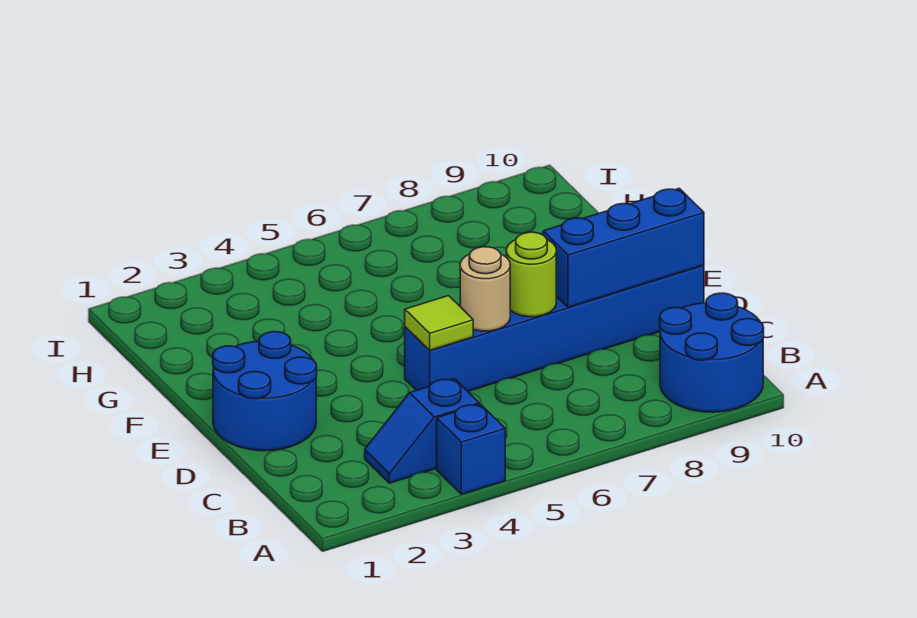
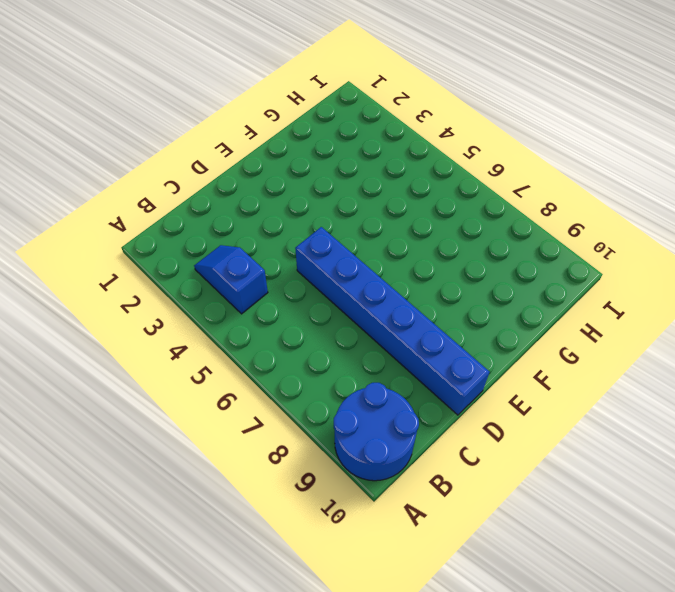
none -> blue brick A4 level 1
none -> blue round brick D1:E2 level 1

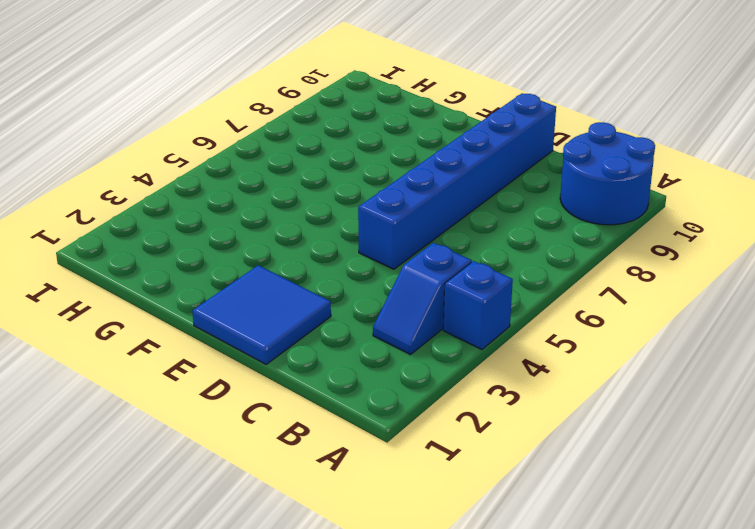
blue tile D1:E2 level 1 -> blue round brick D1:E2 level 1
none -> lime tile D5 level 2
none -> tan round brick D6 level 2

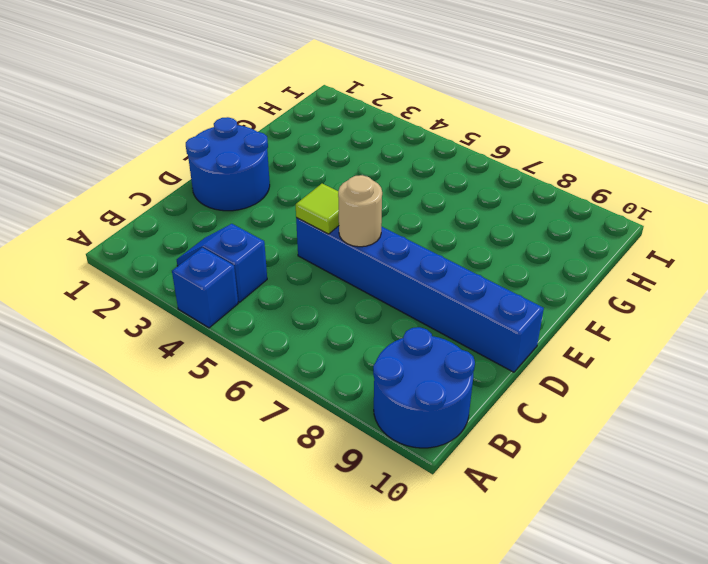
none -> lime round brick D7 level 2
none -> blue brick D8:D10 level 2

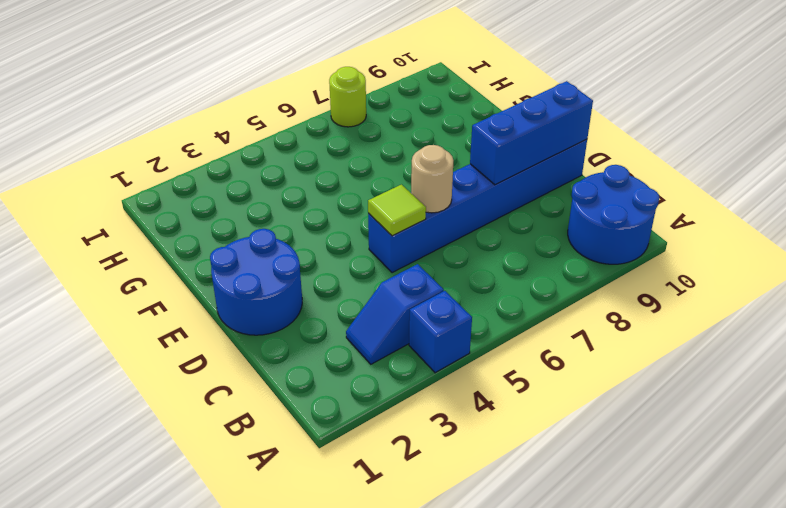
lime round brick I7 level 1 -> lime round brick D7 level 2

